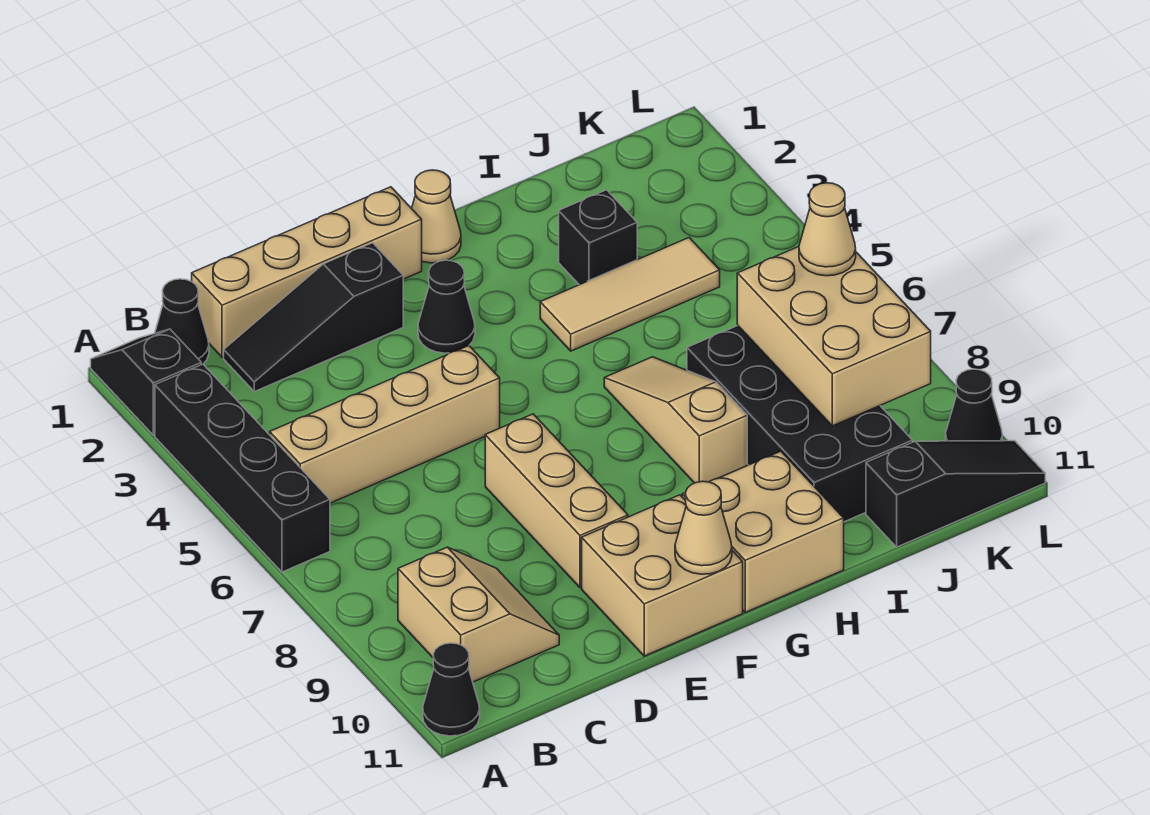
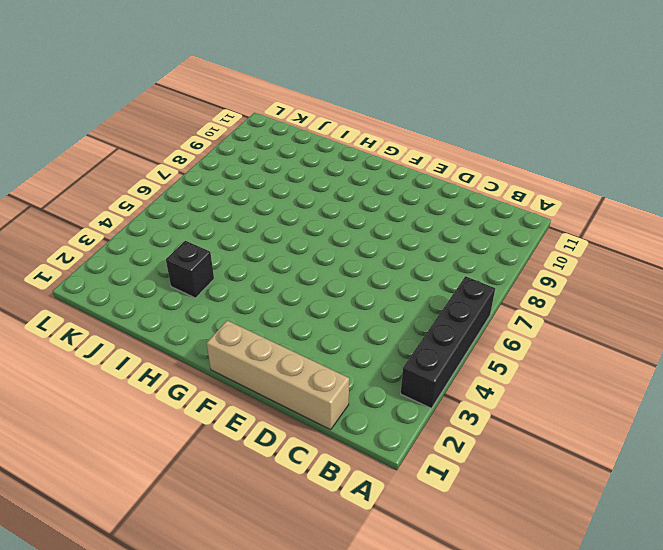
none -> black slope A1:A2 level 1 top 2
none -> black cone A11 level 1
none -> black cone B1 level 1

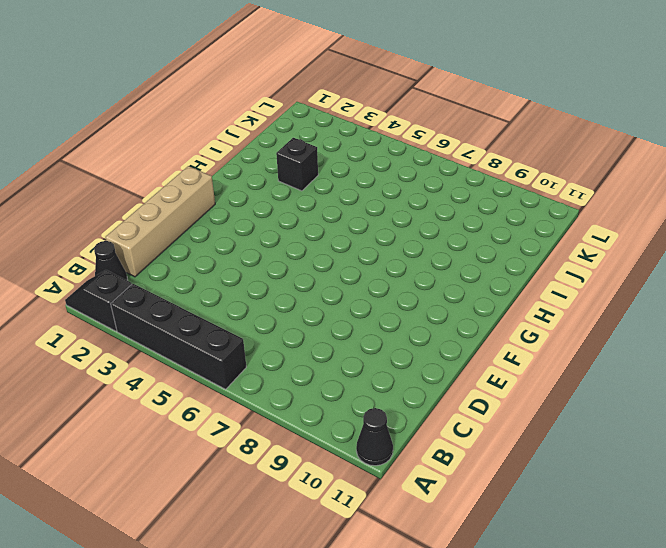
none -> tan brick B5:E5 level 1
none -> tan slope B9:C10 level 1 top B
none -> black slope C2:E2 level 1 top E

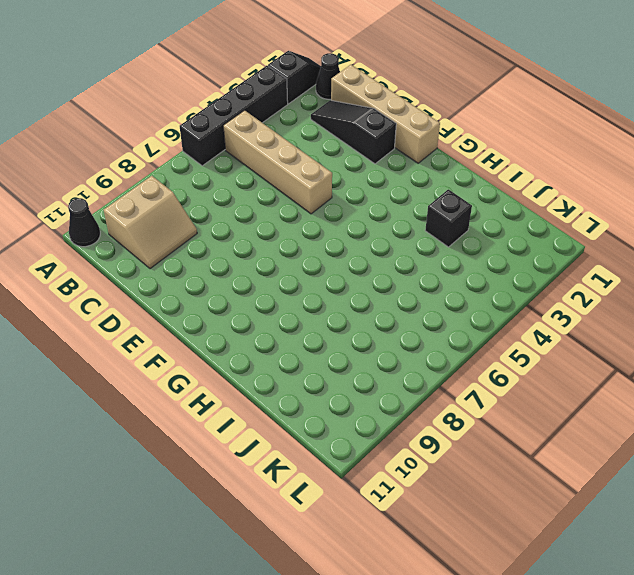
none -> tan brick E7:E9 level 1
none -> tan brick E10:F11 level 1
none -> black cone F3 level 1

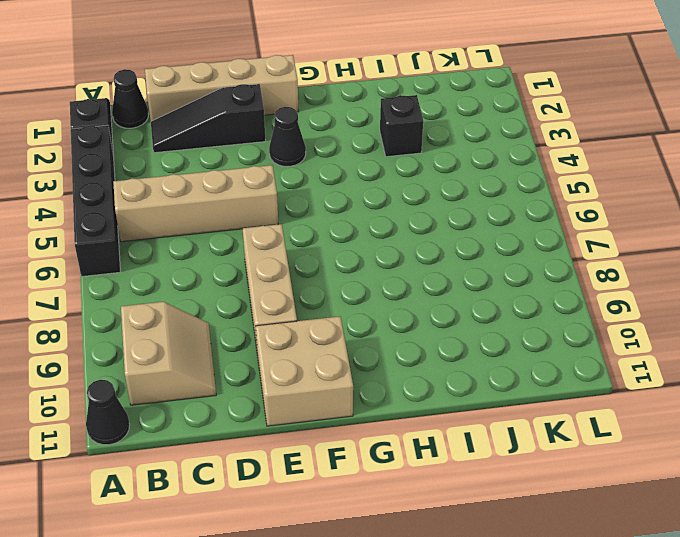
none -> tan cone G1 level 1
none -> tan brick G10:H11 level 1
none -> tan tile H4:J4 level 1

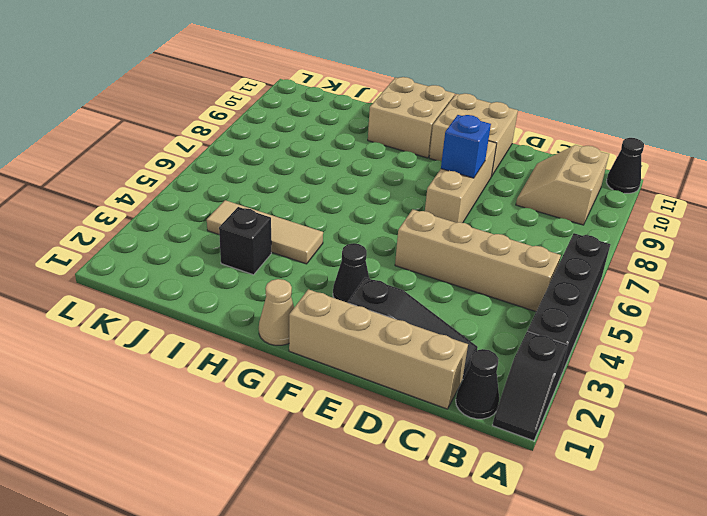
blue brick E8 level 2 -> none
none -> tan slope H6:H8 level 1 top 8
none -> black brick I7:J10 level 1
none -> black slope J11:L11 level 1 top J

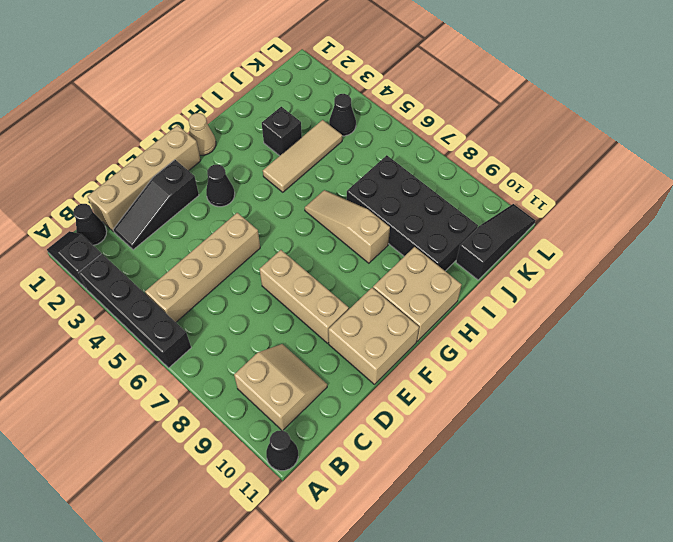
black cone K4 level 1 -> black cone L10 level 1
none -> tan cone F11 level 2
none -> tan brick J7:K9 level 2
none -> tan cone K7 level 3

